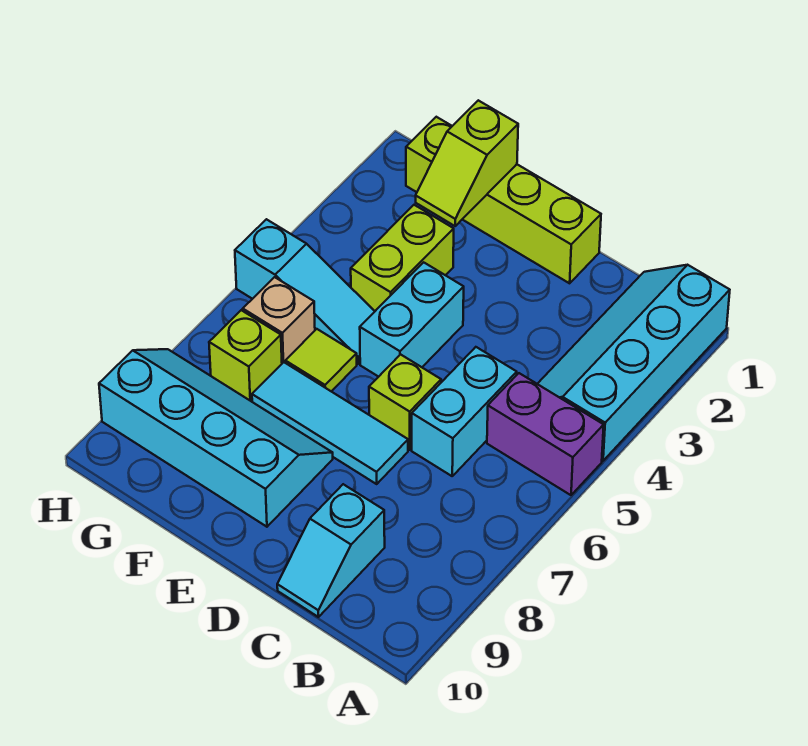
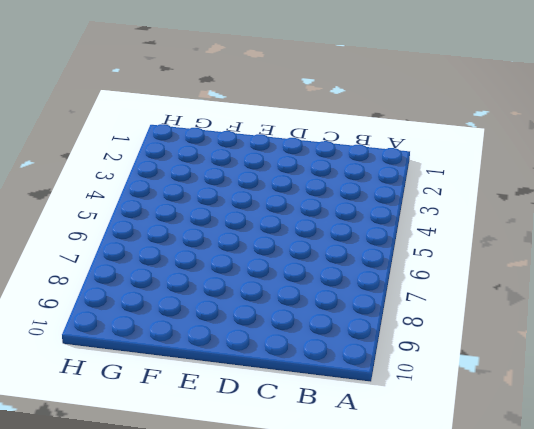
none -> cyan slope A1:B4 level 1 top A
none -> purple brick A5:B5 level 1
none -> cyan brick C5:C6 level 1

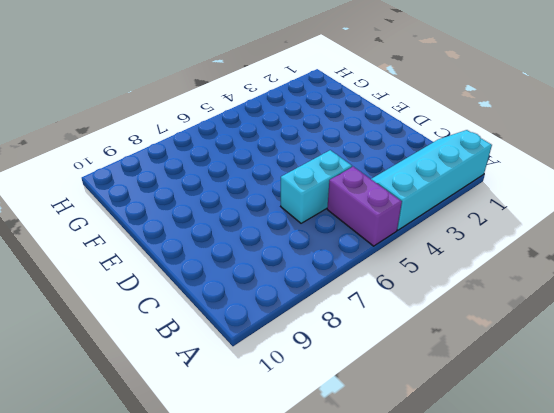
none -> cyan slope C9:C10 level 1 top 9
none -> lime brick D1:G1 level 1
none -> lime brick D6 level 1

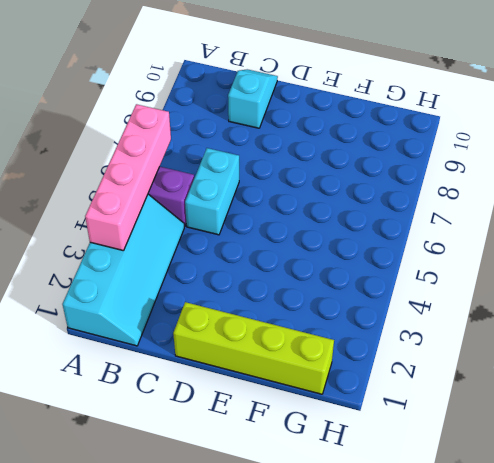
pink brick A3:A6 level 2 -> none
none -> lime brick D6 level 1
none -> cyan tile D7:F7 level 1
none -> cyan brick E4:E5 level 1

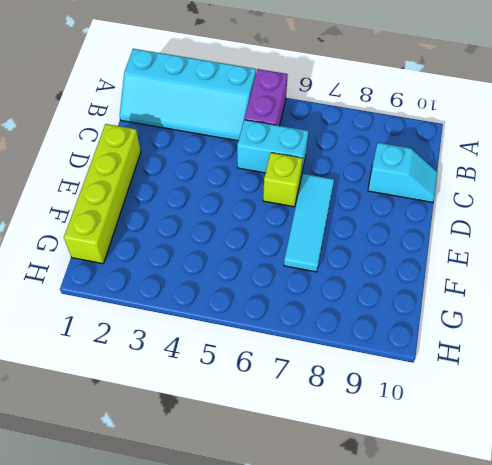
none -> cyan brick E4:E5 level 1
none -> cyan slope E8:H9 level 1 top 9
none -> lime brick F3:F4 level 1

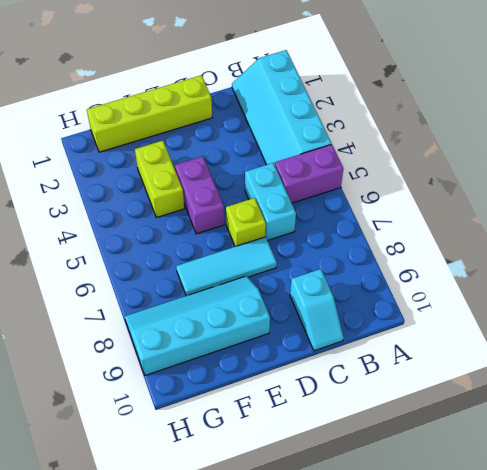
purple brick E4:E5 level 1 -> cyan brick E4:E5 level 1
none -> cyan slope F5:H5 level 1 top H
none -> lime tile F6 level 1
none -> tan brick G6 level 1

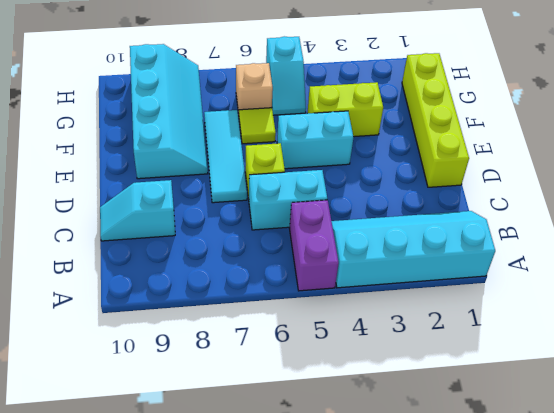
cyan slope G5:H5 level 1 top H -> cyan slope F5:H5 level 1 top H
none -> lime brick G7 level 1
none -> lime slope F1:F2 level 2 top 1

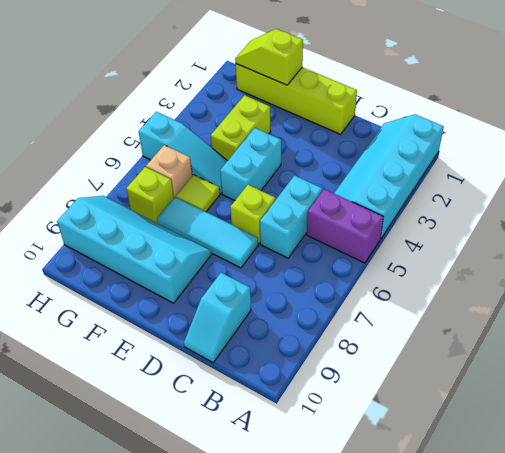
lime slope F1:G1 level 2 top F -> lime slope F1:F2 level 2 top 1

